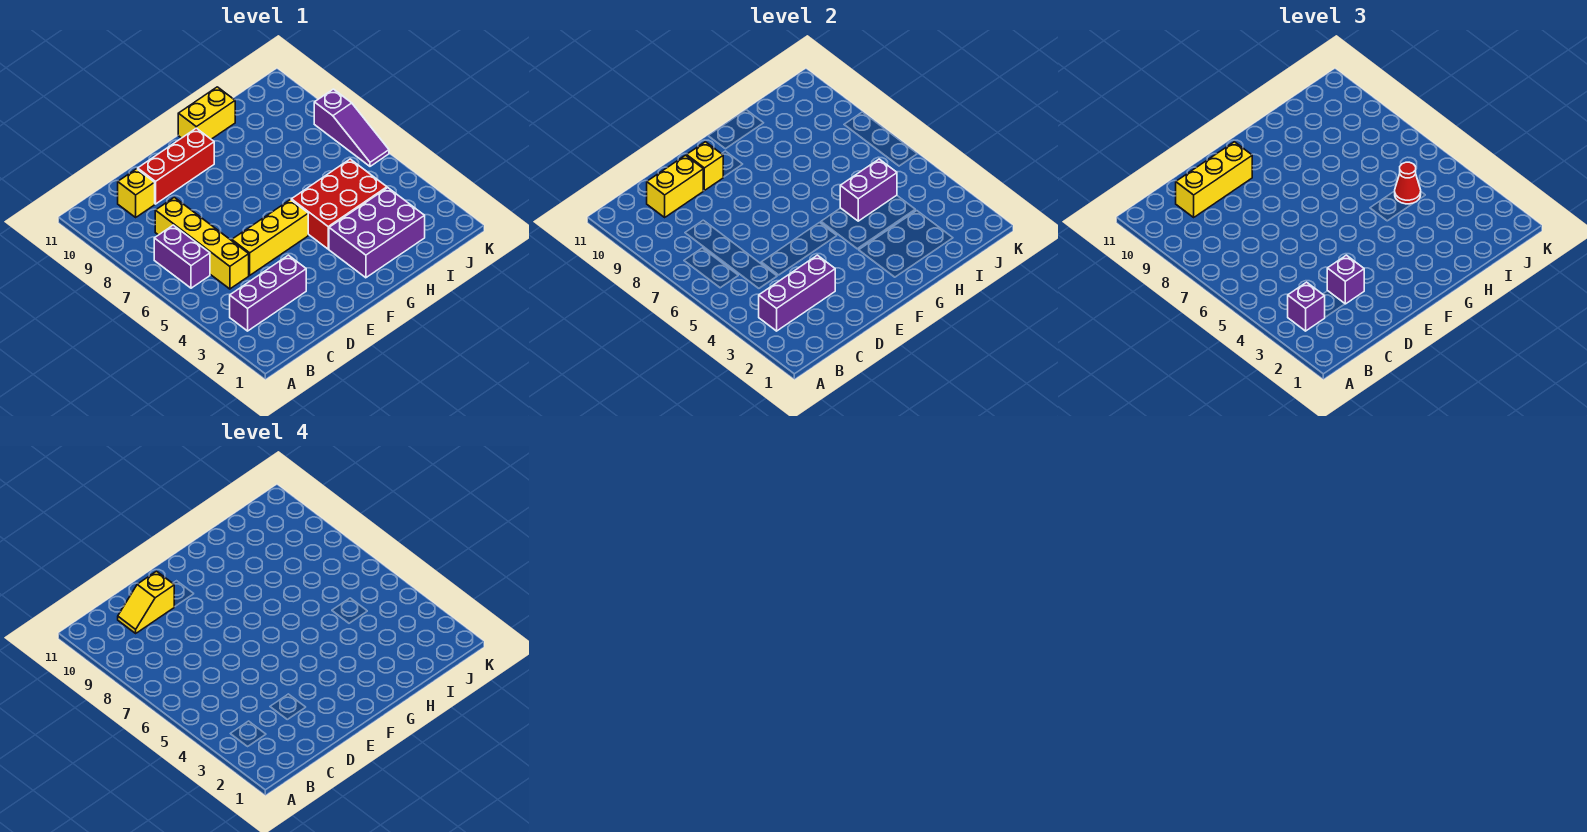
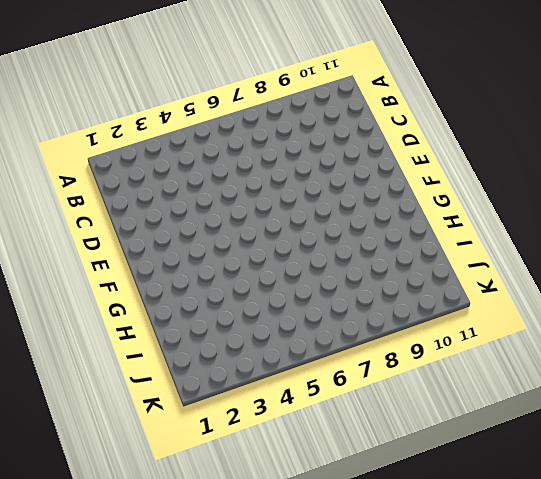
none -> purple brick B3:D3 level 1
none -> purple brick B6:B7 level 1
none -> yellow brick C5:C8 level 1

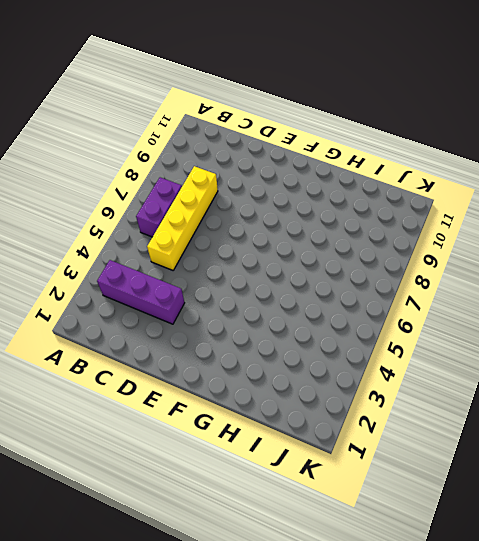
none -> yellow brick C10 level 1
none -> yellow brick D5:F5 level 1
none -> red brick D10:F10 level 1

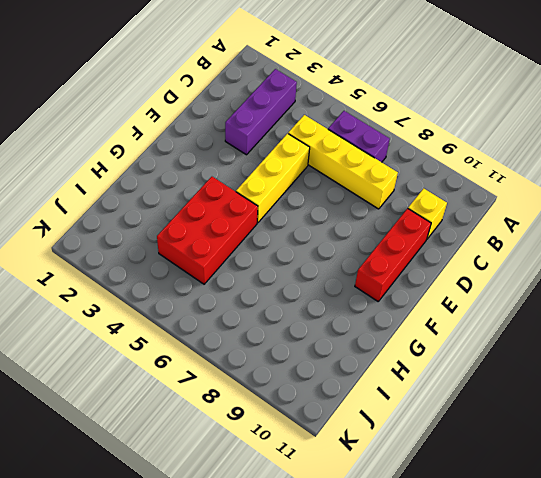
none -> purple brick G2:I3 level 1
none -> yellow brick G11:H11 level 1
none -> purple slope K6:K8 level 1 top 8

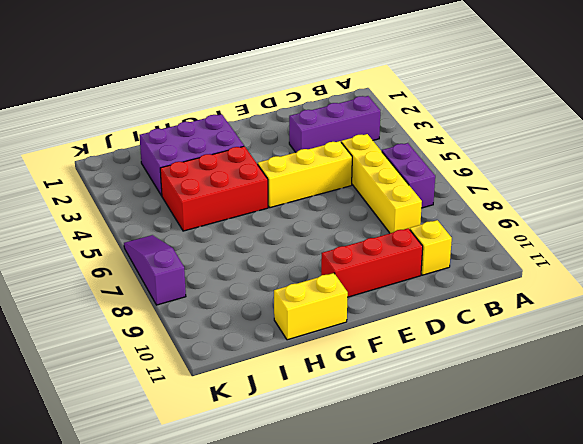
none -> purple brick B3:D3 level 2
none -> yellow brick C10:D10 level 2
none -> yellow brick E10 level 2

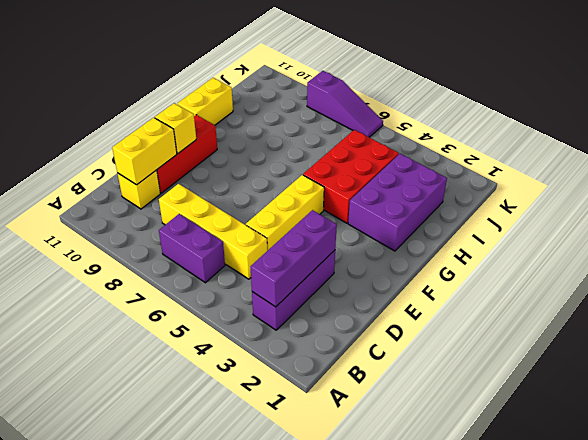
none -> purple brick H5:I5 level 2
none -> purple brick B3 level 3
none -> yellow brick C10:E10 level 3

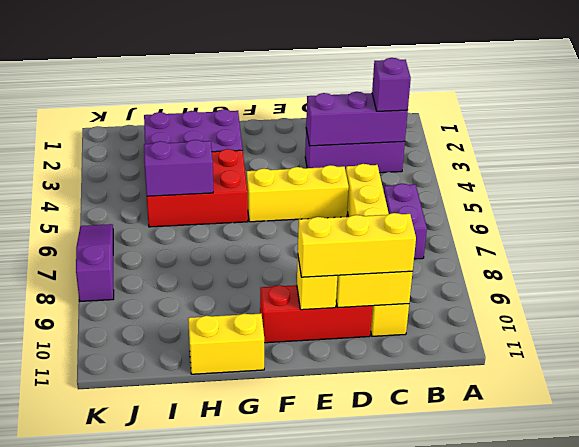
none -> purple brick D3 level 3
none -> red cone I5 level 3
none -> yellow slope C10:D10 level 4 top D

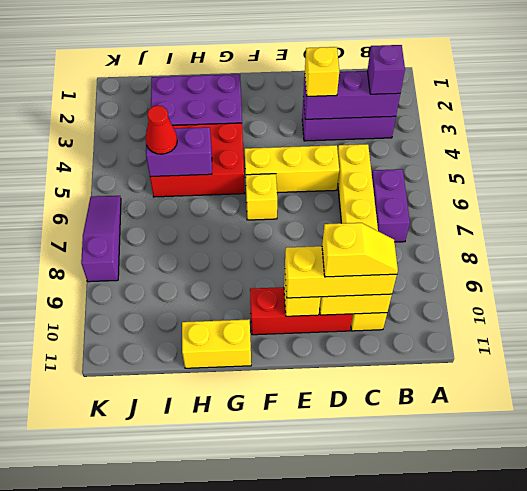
yellow brick D3 level 3 -> purple brick D3 level 3
yellow brick F6 level 1 -> none

